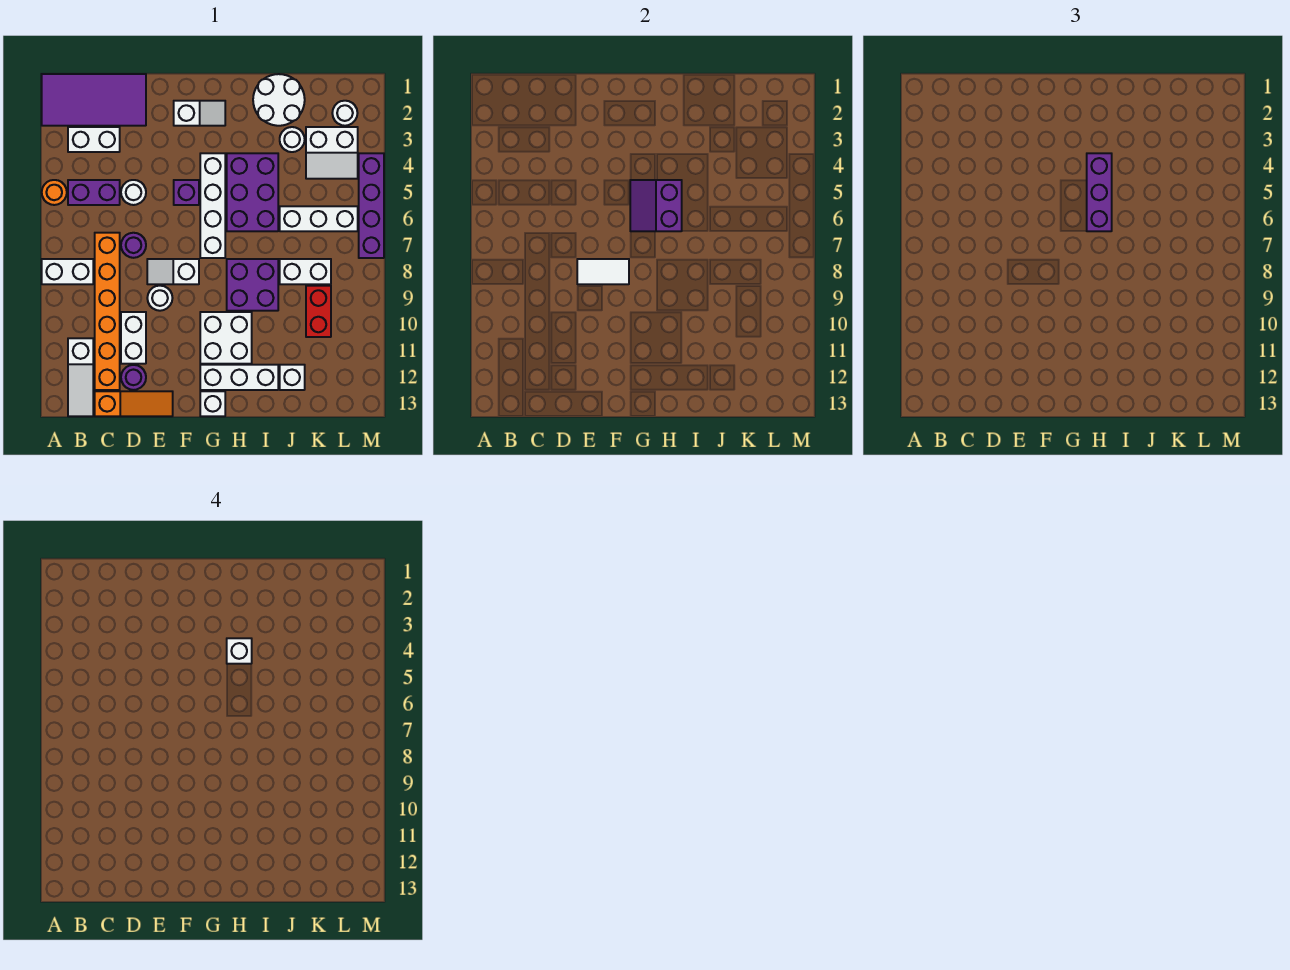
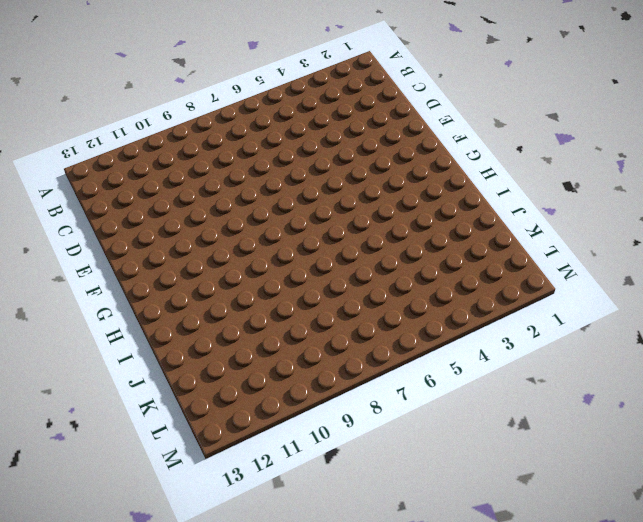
none -> purple tile A1:D2 level 1
none -> orange round brick A5 level 1
none -> white brick A8:B8 level 1
none -> white brick B3:C3 level 1

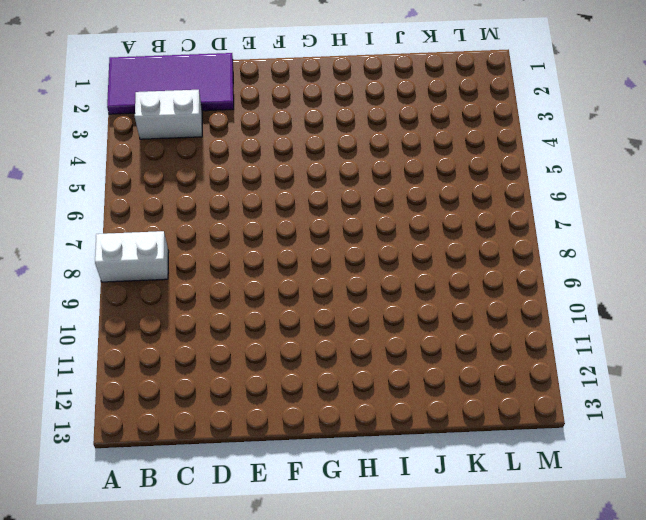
none -> orange round brick A5 level 1
none -> purple brick B5:C5 level 1
none -> white slope B11:B13 level 1 top 11
none -> orange brick C7:C12 level 1

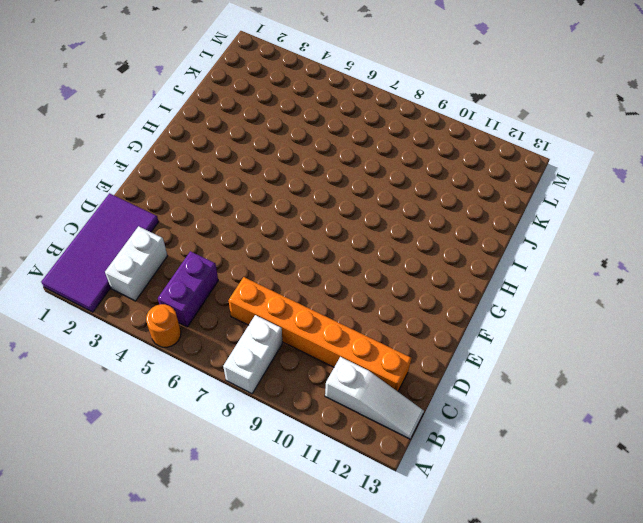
none -> orange slope C13:E13 level 1 top C
none -> white round brick D5 level 1
none -> purple round brick D7 level 1
none -> white brick D10:D11 level 1

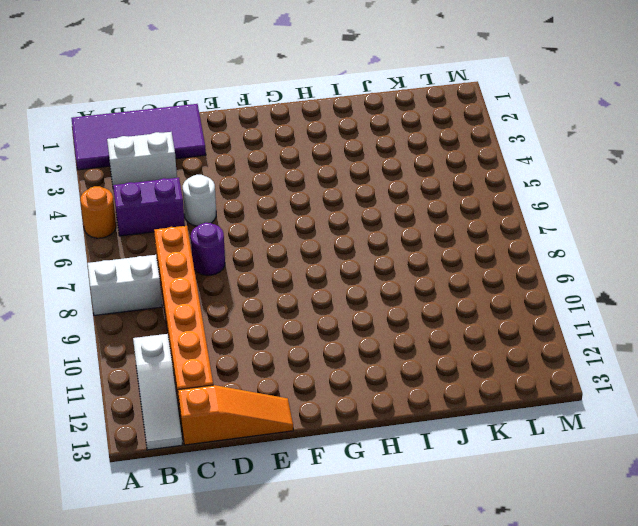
none -> white brick D10:D11 level 1
none -> purple round brick D12 level 1
none -> white slope E8:F8 level 1 top F
none -> white round brick E9 level 1

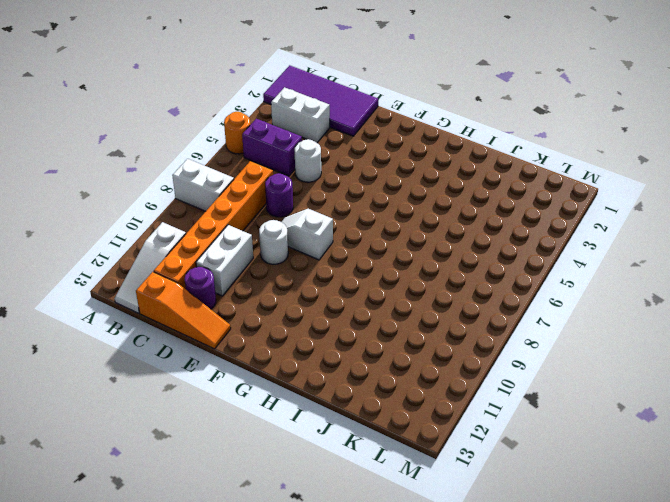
none -> white slope F2:G2 level 1 top F
none -> purple brick F5 level 1
none -> white brick G4:G7 level 1
none -> white brick G10:H11 level 1

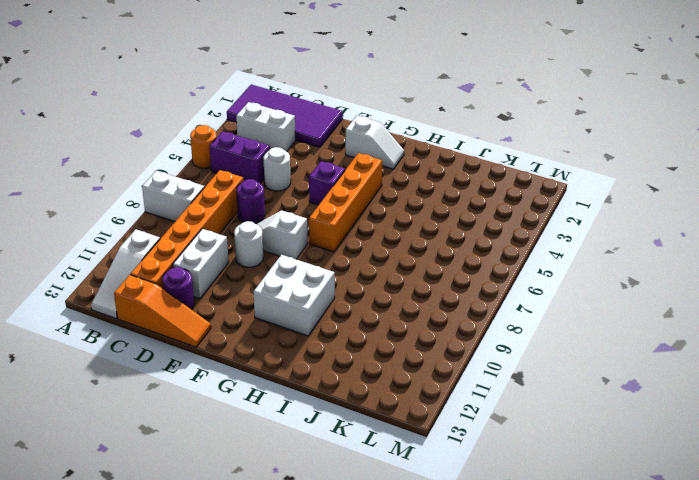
orange brick G4:G7 level 1 -> white brick G4:G7 level 1
none -> white brick G12:I12 level 1
none -> white brick G13 level 1
none -> purple brick H4:I6 level 1
none -> purple brick H8:I9 level 1

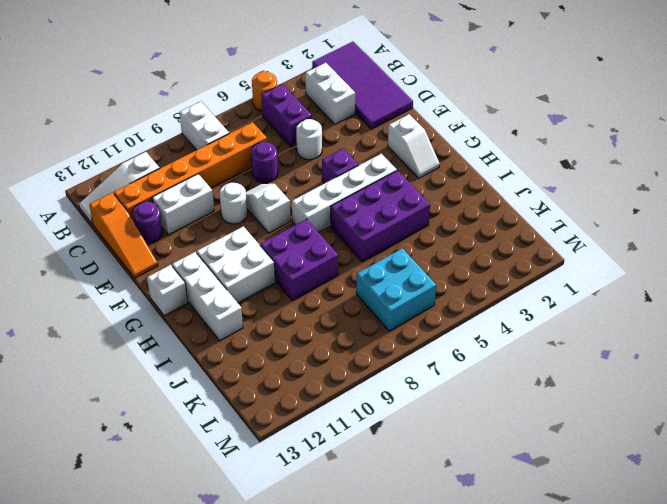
cyan brick K6:L7 level 1 -> white brick J6:L6 level 1
none -> white round brick I1:J2 level 1
none -> white round brick J3 level 1
none -> white brick J8:K8 level 1
none -> white brick J12 level 1

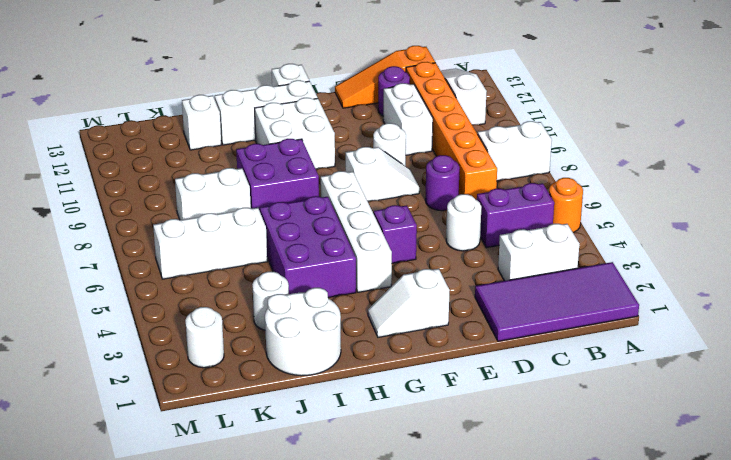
none -> white slope K3:L4 level 1 top 3
none -> red brick K9:K10 level 1
none -> purple brick M4:M7 level 1
none -> white tile E8:F8 level 2

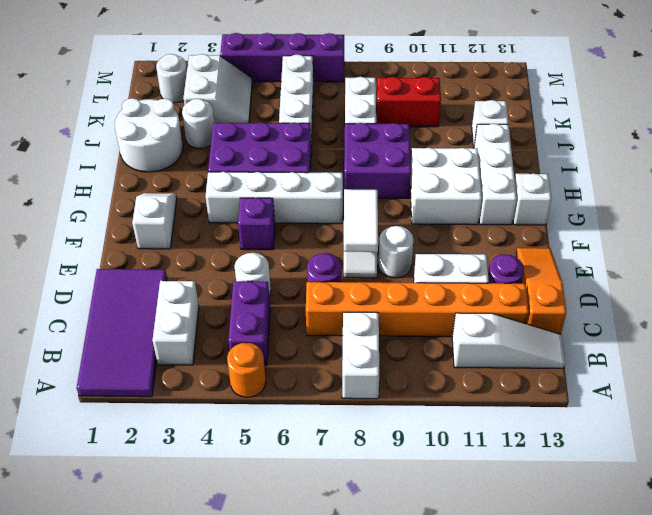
none -> purple slope G5:H6 level 2 top H
none -> purple brick H4:H6 level 3
none -> white brick H4 level 4

